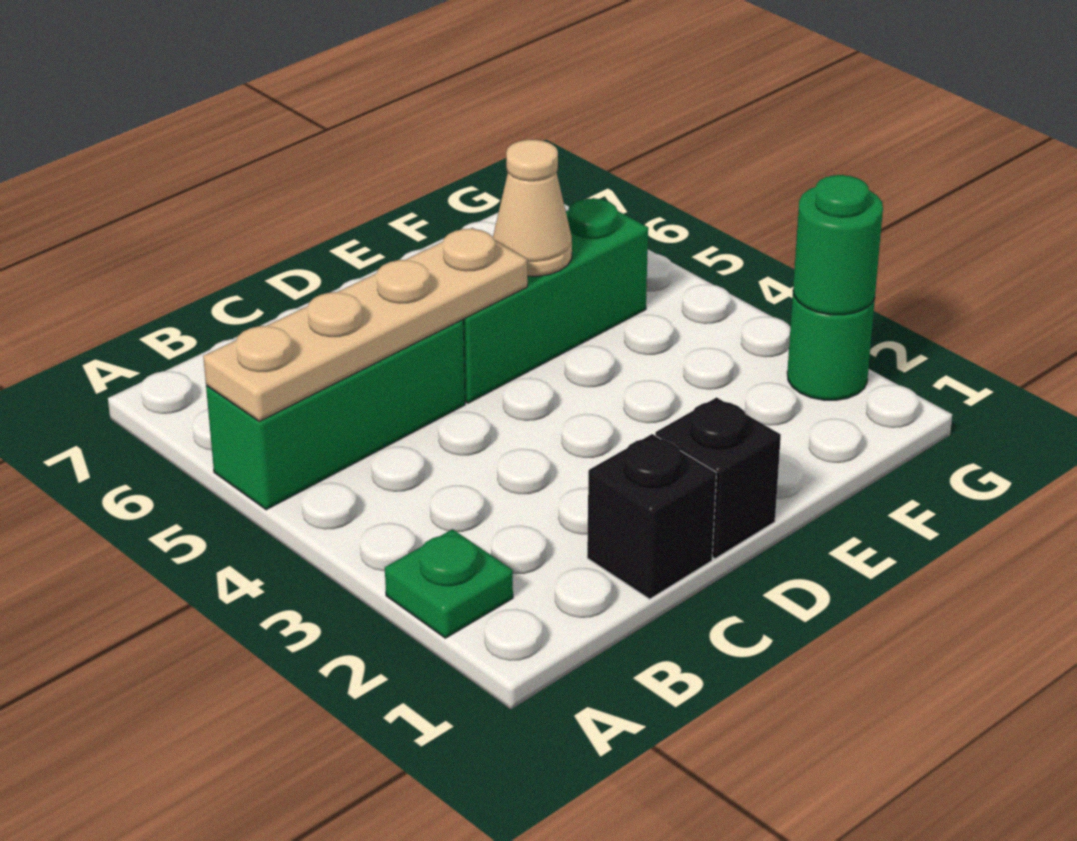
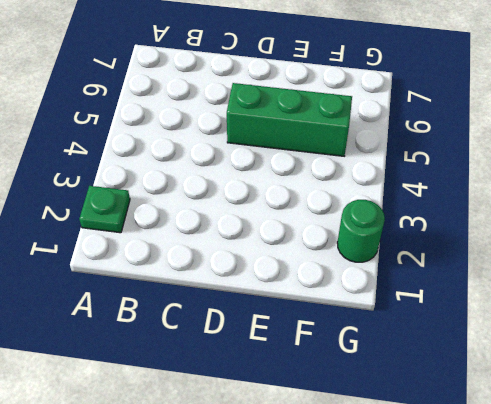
none -> green brick A5:C5 level 1
none -> black brick C1 level 1

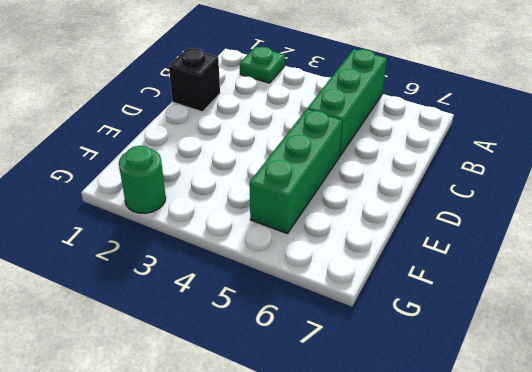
none -> black brick D1 level 1
none -> tan plate A5:D5 level 2

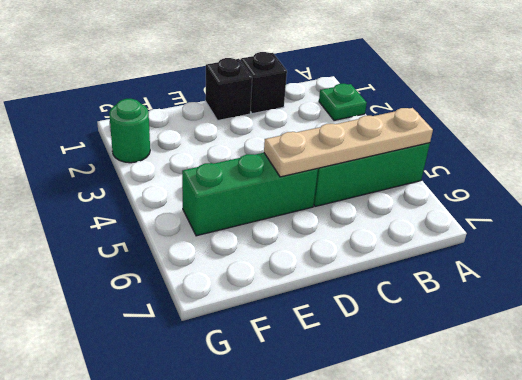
none -> tan cone E5 level 2
none -> green round brick G2 level 2

